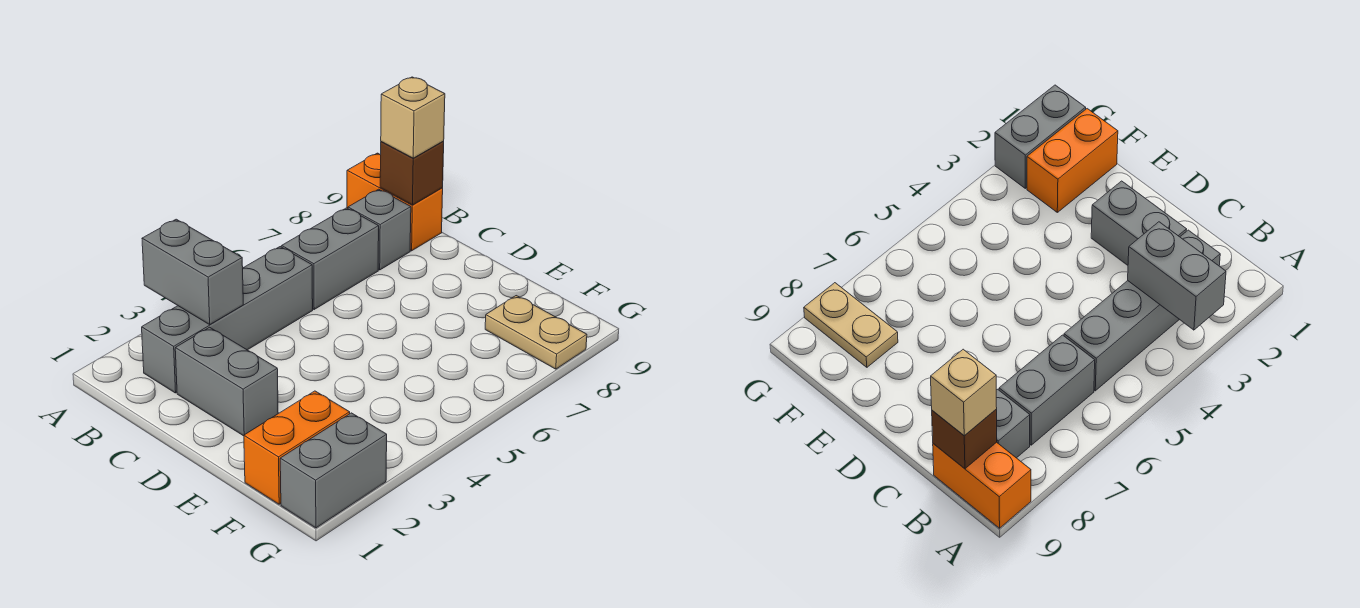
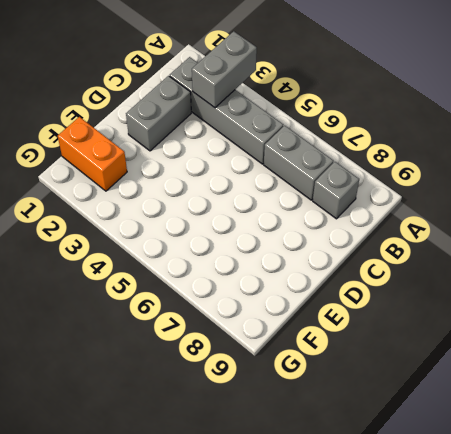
none -> orange brick A9:B9 level 1
none -> tan plate F8:G8 level 1

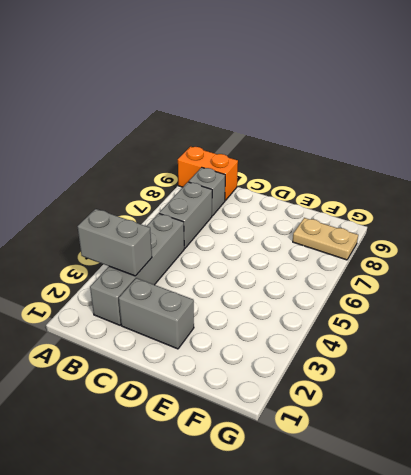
none -> orange brick F1:F2 level 1
none -> grey brick G1:G2 level 1

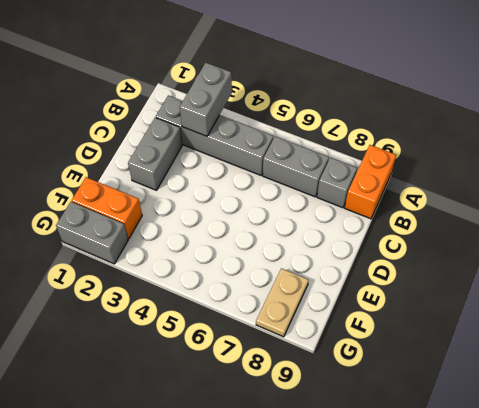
none -> brown brick B9 level 2
none -> tan brick B9 level 3

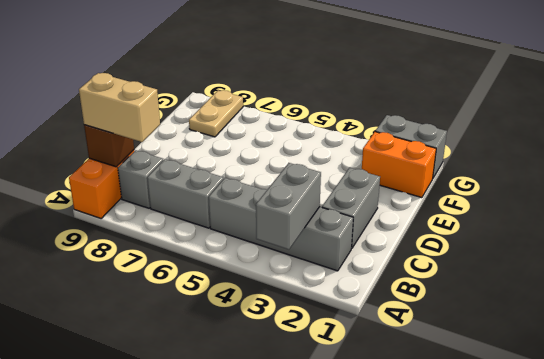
tan brick B8:B9 level 3 -> tan brick B9 level 3

